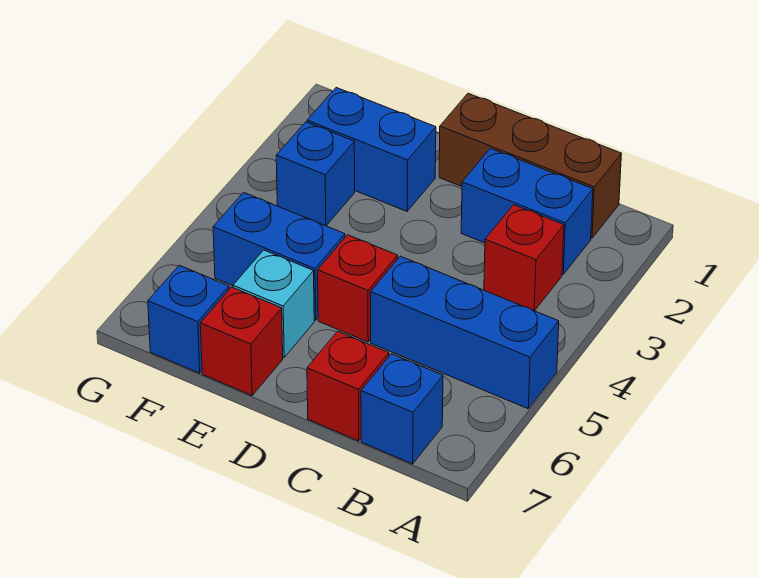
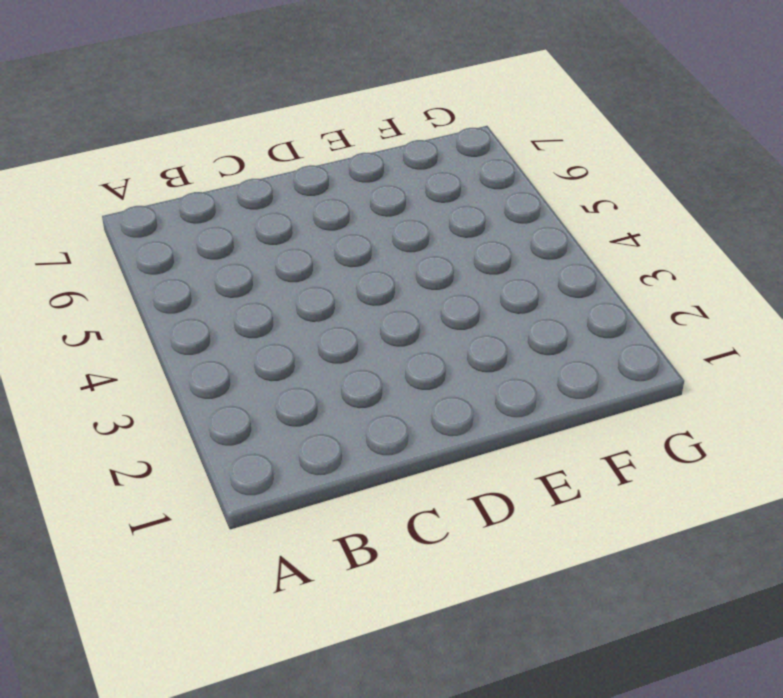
none -> blue brick A5:C5 level 1
none -> brown brick B1:D1 level 1
none -> blue brick B2:C2 level 1

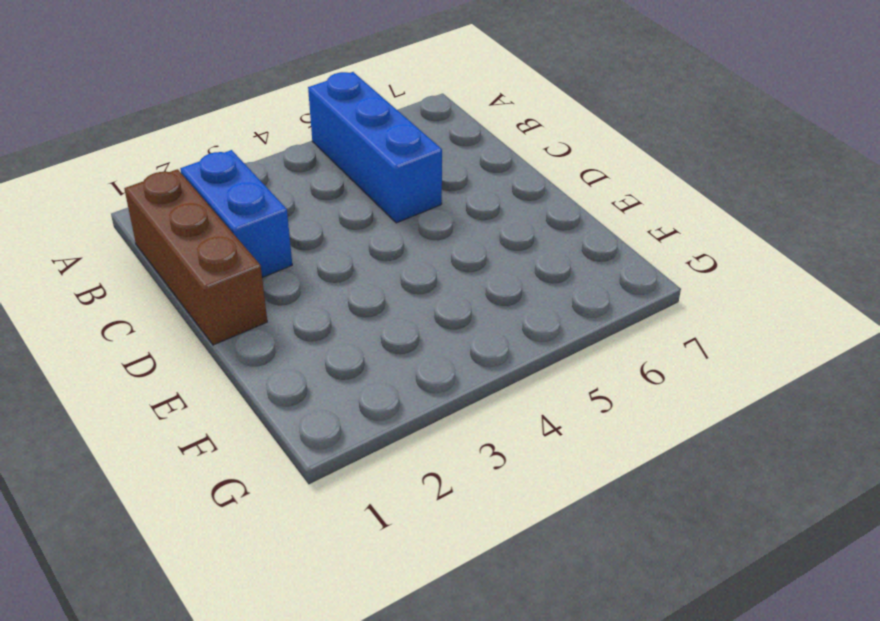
none -> red brick B3 level 1
none -> blue brick B7 level 1
none -> red brick C7 level 1

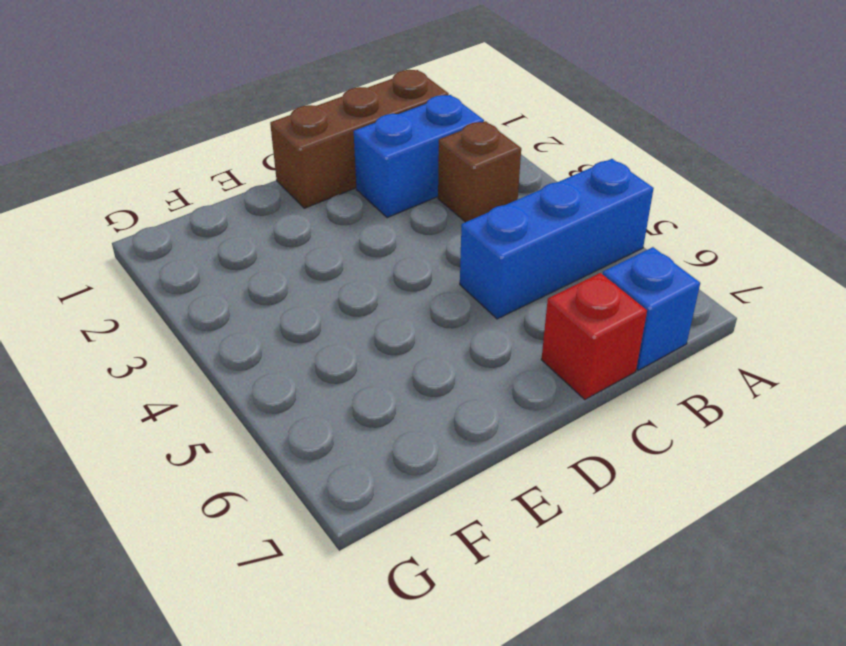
brown brick B3 level 1 -> red brick B3 level 1
none -> red brick D5 level 1
none -> blue brick E2:F2 level 1
none -> blue brick E5:F5 level 1

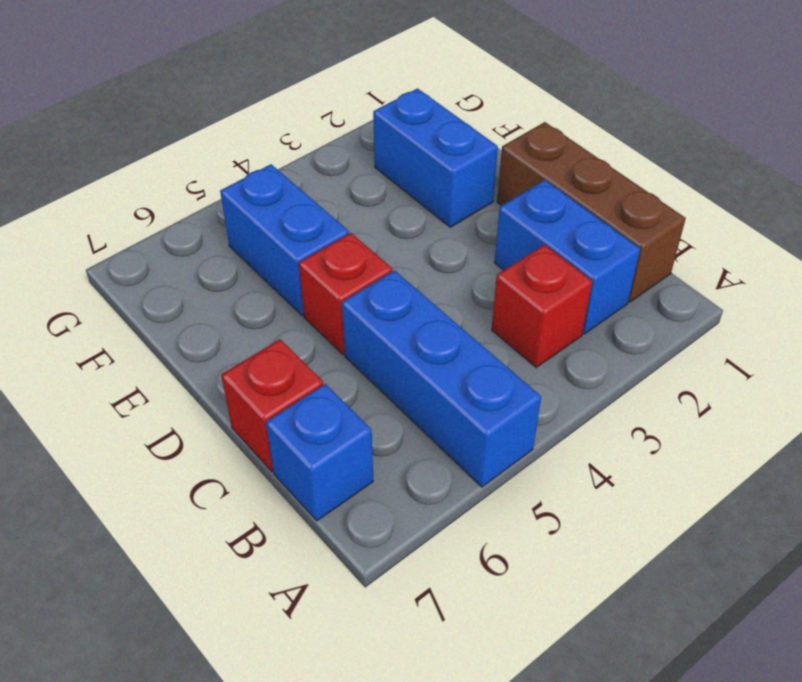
none -> cyan brick E6 level 1
none -> red brick E7 level 1
none -> blue brick F3 level 1

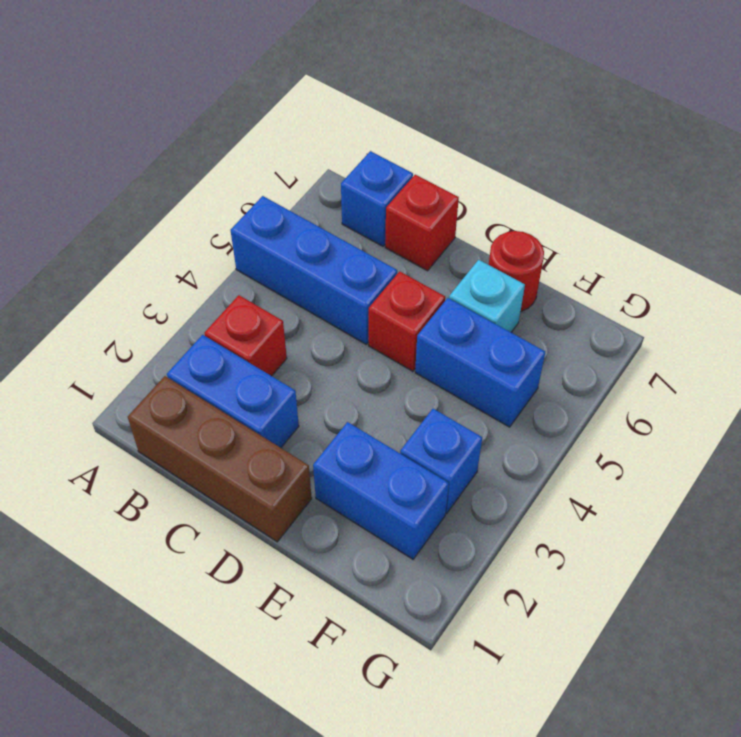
red round brick E7 level 1 -> red brick E7 level 1
none -> blue brick F7 level 1

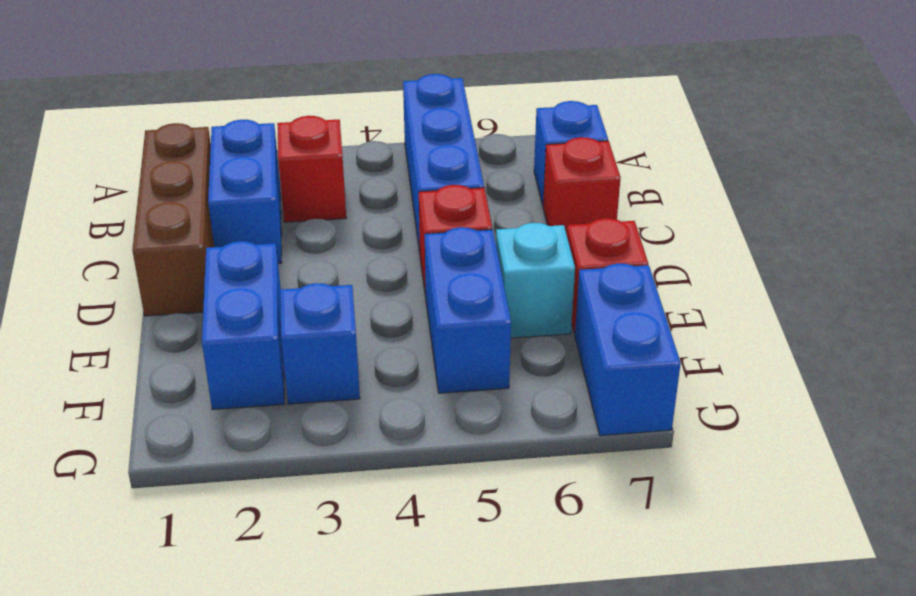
blue brick F7:G7 level 1 -> blue brick F7 level 1

